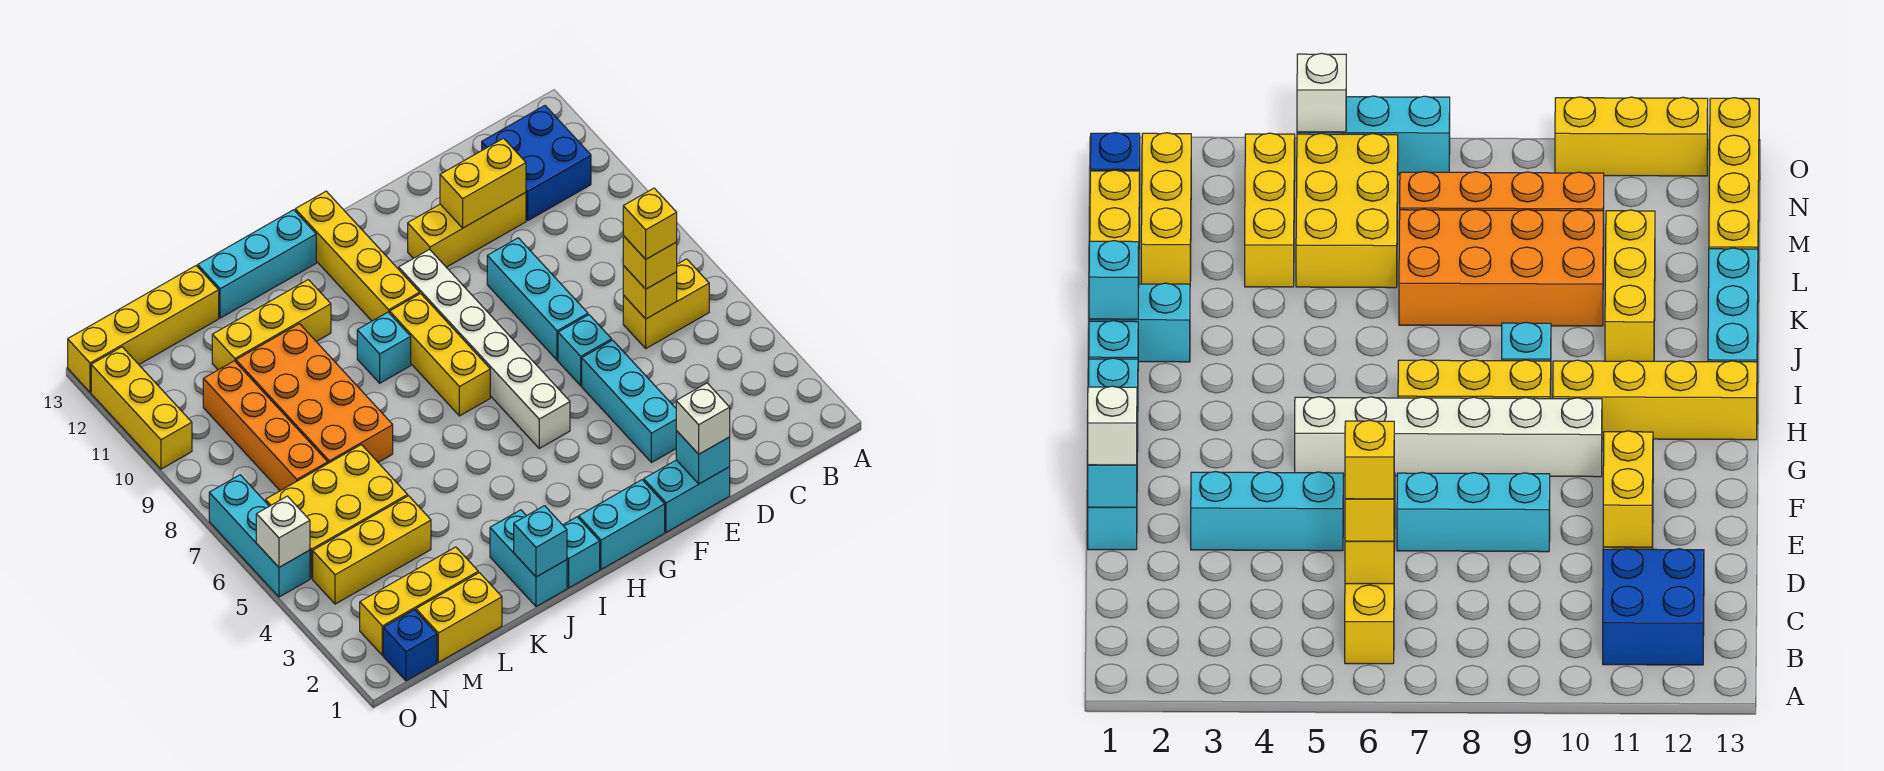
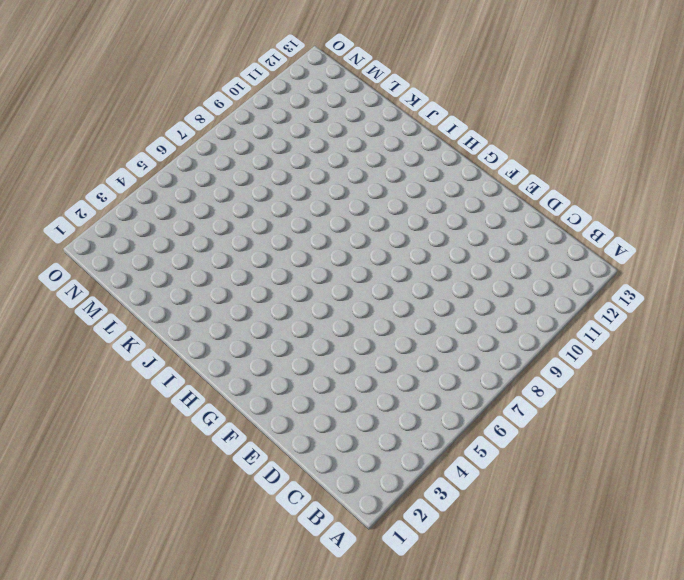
none -> yellow brick B6:C6 level 1
none -> blue brick B11:C12 level 1
none -> yellow brick D11:F11 level 1
none -> cyan brick E1:F1 level 1

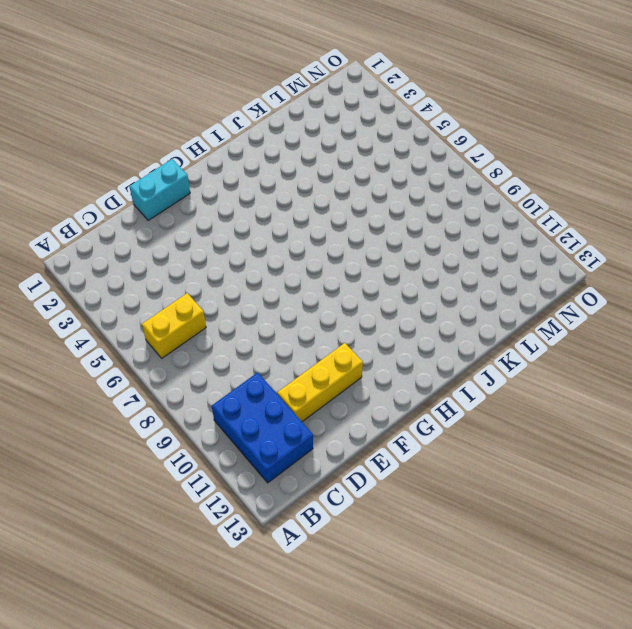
blue brick B10:C12 level 1 -> blue brick B11:C12 level 1
none -> cyan brick E3:E5 level 1
none -> cyan brick E6 level 1
none -> cyan brick E7:E9 level 1
none -> cyan brick G1:H1 level 1

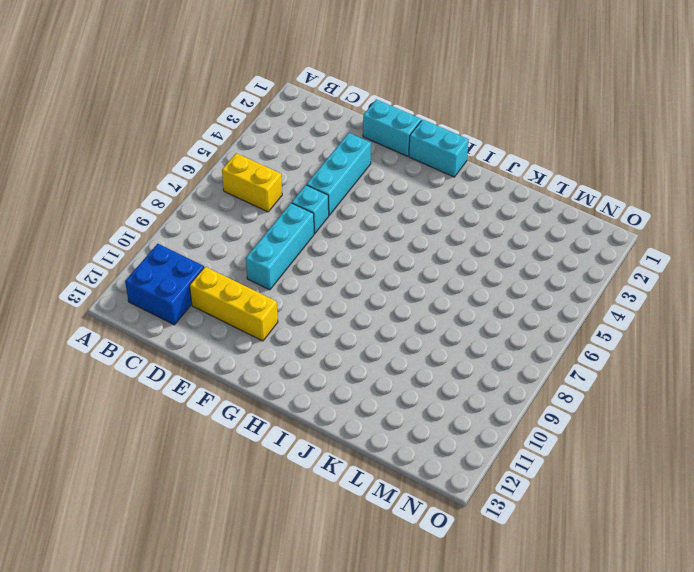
none -> white brick G5:G10 level 1
none -> yellow brick H7:H9 level 1
none -> yellow brick H10:H13 level 1
none -> cyan brick I1 level 1

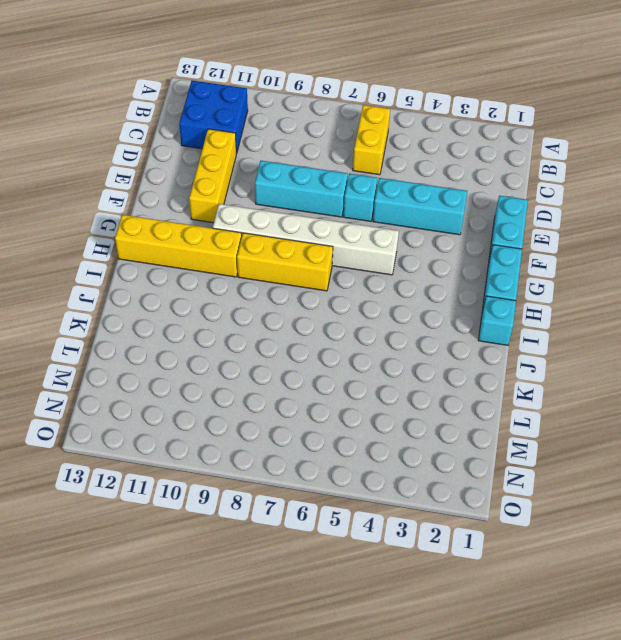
none -> cyan brick I9 level 1
none -> cyan brick I13:K13 level 1
none -> cyan brick J1:J2 level 1
none -> yellow brick J11:L11 level 1

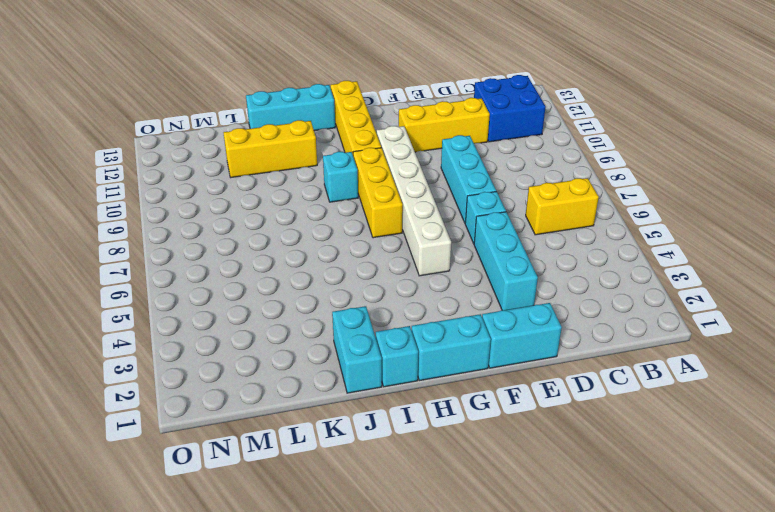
none -> orange brick K7:L10 level 1
none -> yellow brick L1:M1 level 1
none -> yellow brick L2:N2 level 1
none -> yellow brick L4:N4 level 1

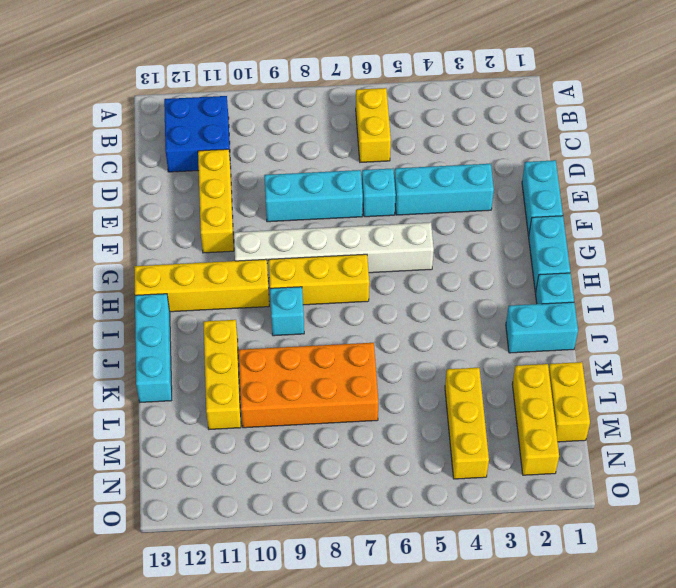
none -> yellow brick L5:N6 level 1
none -> yellow brick L13:O13 level 1
none -> orange brick M7:M10 level 1
none -> blue brick N1 level 1

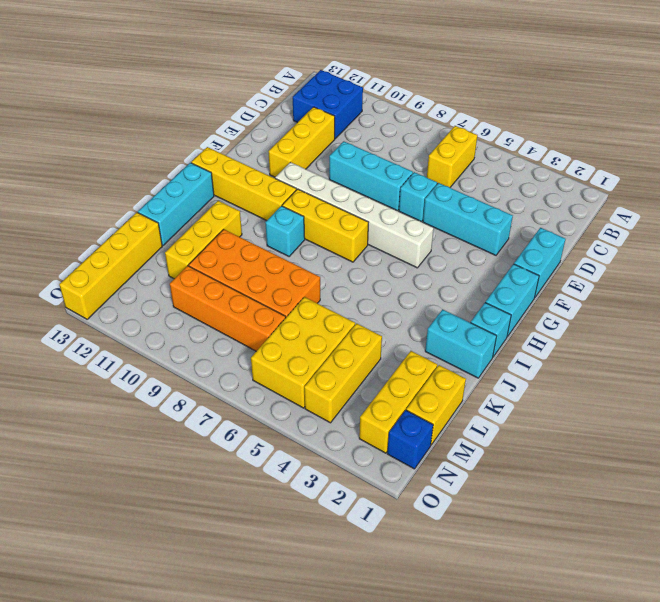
none -> cyan brick O5:O7 level 1
none -> yellow brick O10:O12 level 1
none -> yellow brick C6 level 2
none -> yellow brick D11:E11 level 2

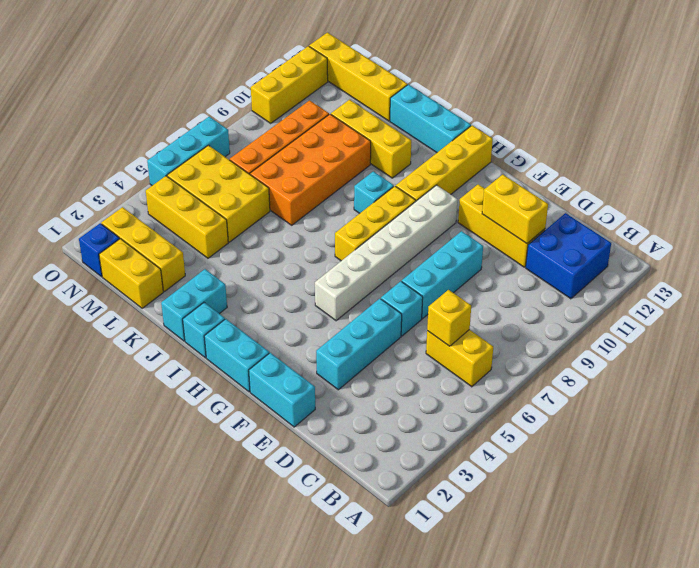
none -> cyan brick E1 level 2
none -> cyan brick J1 level 2
none -> white brick O5 level 2
none -> yellow brick C6 level 3

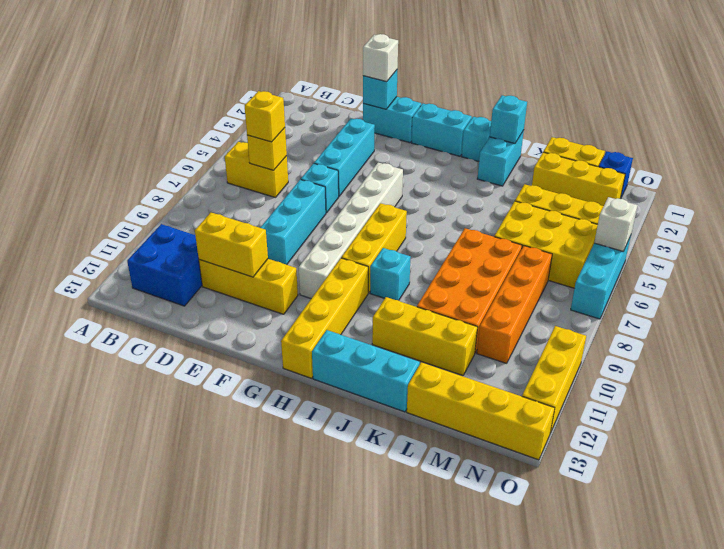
none -> yellow brick C6 level 4

